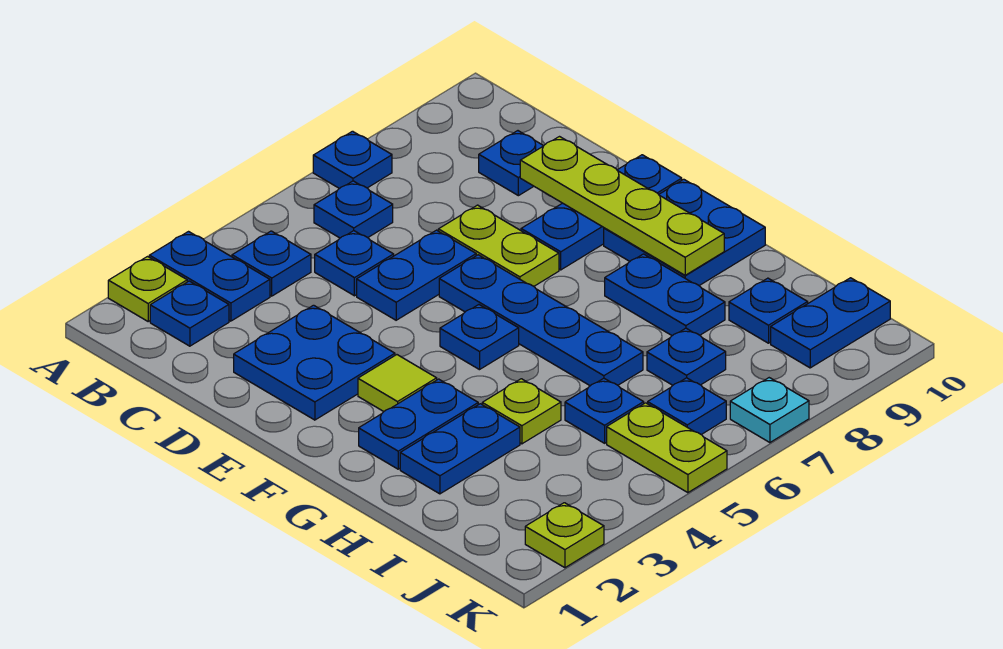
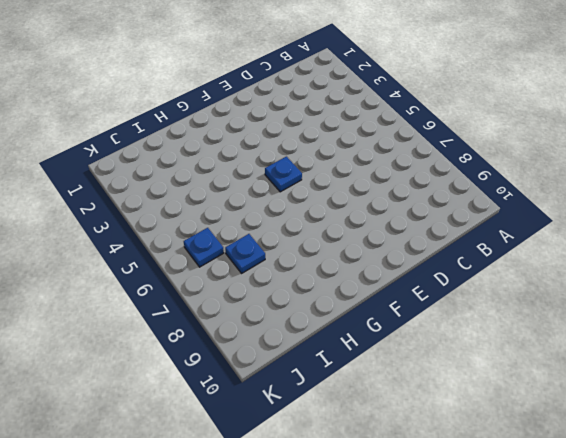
none -> lime plate A2 level 1
none -> blue plate A3:B3 level 1
none -> blue plate A7 level 1

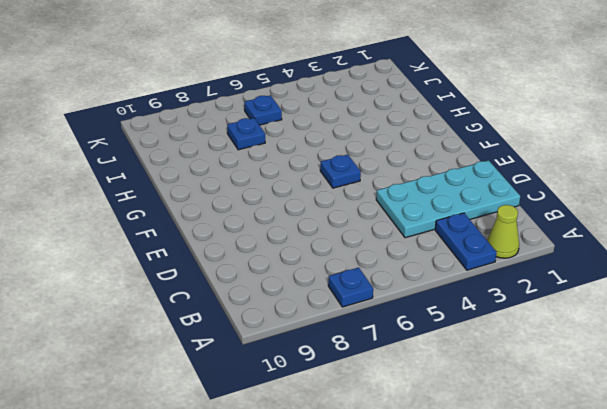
lime cone A2 level 1 -> lime plate A2 level 1
cyan plate C1:D4 level 1 -> blue plate D2:E3 level 1
none -> blue plate B2 level 1
none -> blue plate B4 level 1
none -> blue plate B6 level 1

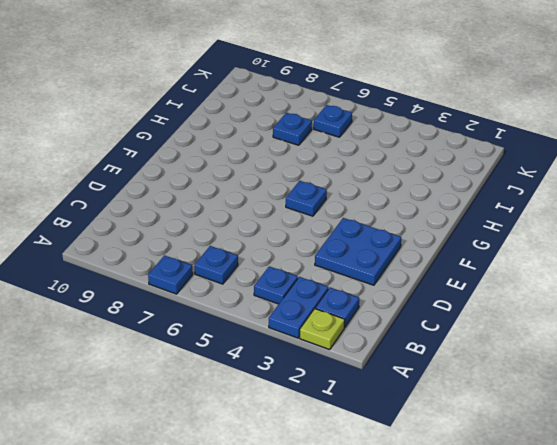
none -> blue plate C5 level 1
none -> blue plate C9 level 1
none -> blue plate D5:D6 level 1

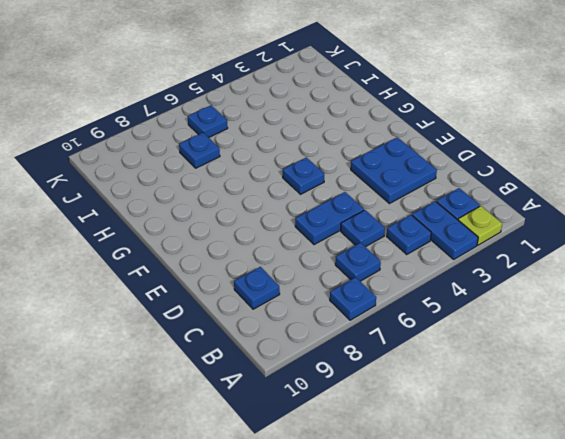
none -> lime plate D7:E7 level 1
none -> blue plate E6:H6 level 1
none -> blue plate E8:E10 level 1

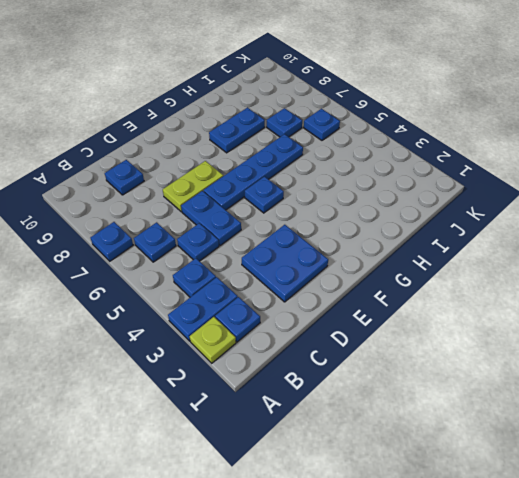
none -> blue plate E8:E10 level 1
none -> lime tile F3 level 1
none -> blue plate F9:G10 level 1

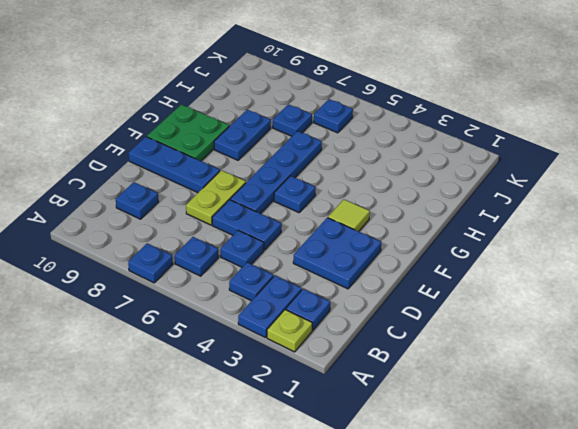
green plate F9:G10 level 1 -> blue plate F9:G10 level 1
none -> blue plate G2:G3 level 1
none -> blue plate H2:H3 level 1
none -> lime plate H4 level 1

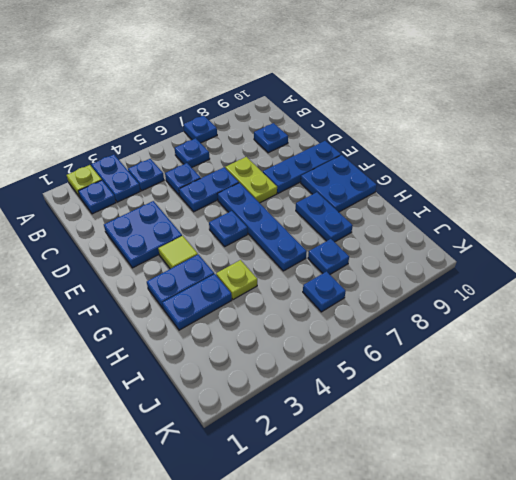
none -> blue plate I5 level 1
none -> blue plate I9 level 1
none -> lime plate J5:K5 level 1

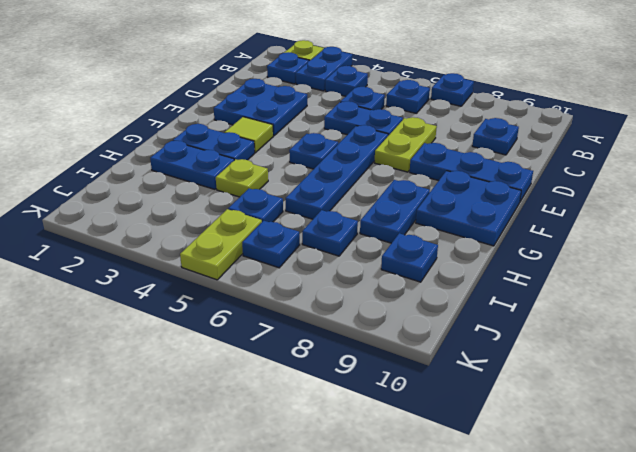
none -> blue plate J9:J10 level 1
none -> lime plate K2 level 1
none -> cyan plate K7 level 1

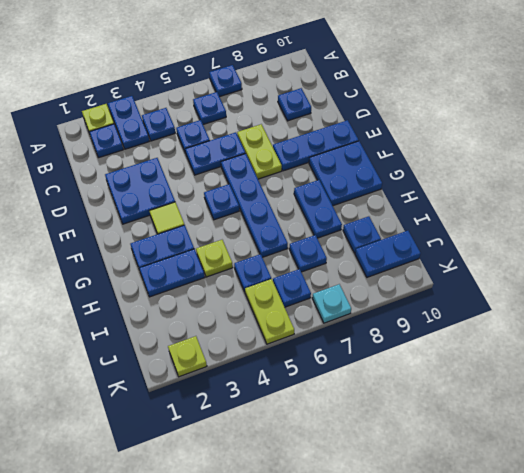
none -> lime plate D9:G9 level 2

